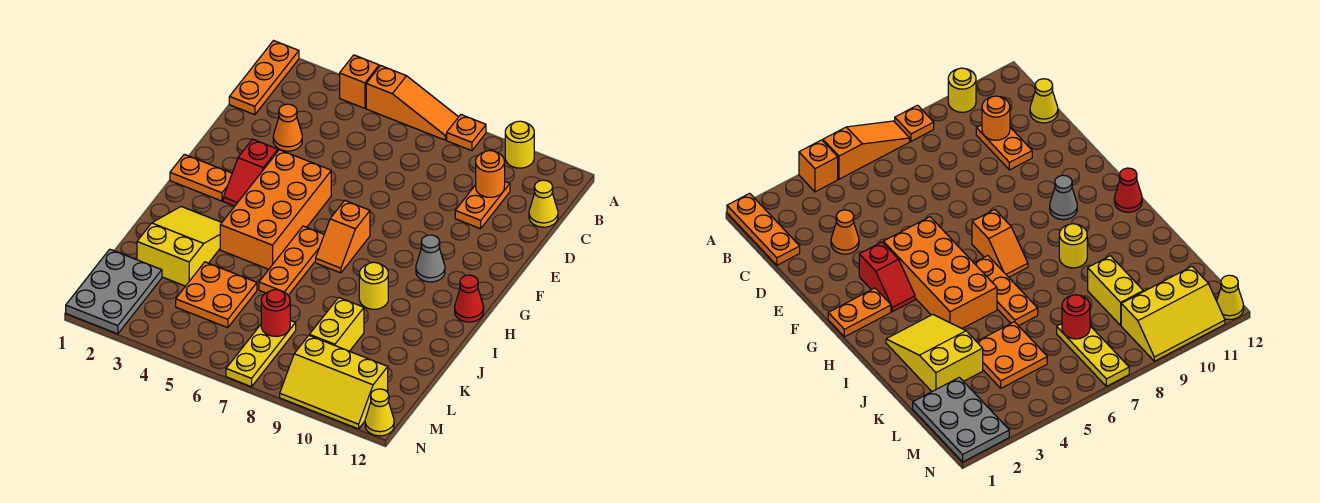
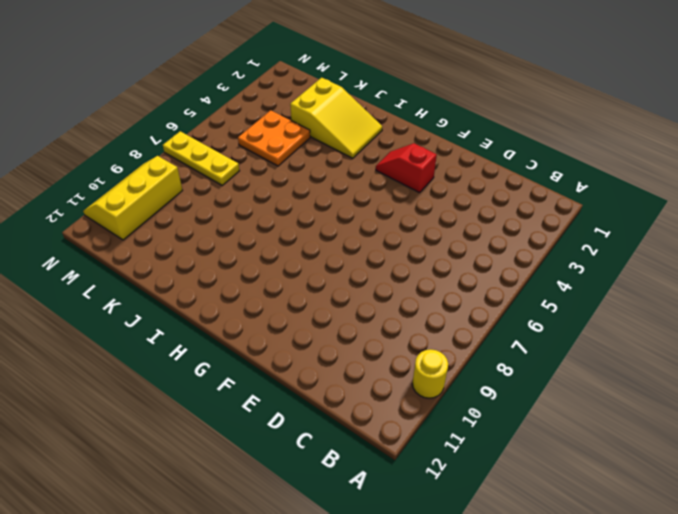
none -> orange plate A1:C1 level 1
none -> orange brick A4 level 1
none -> orange slope A5:A7 level 1 top 5

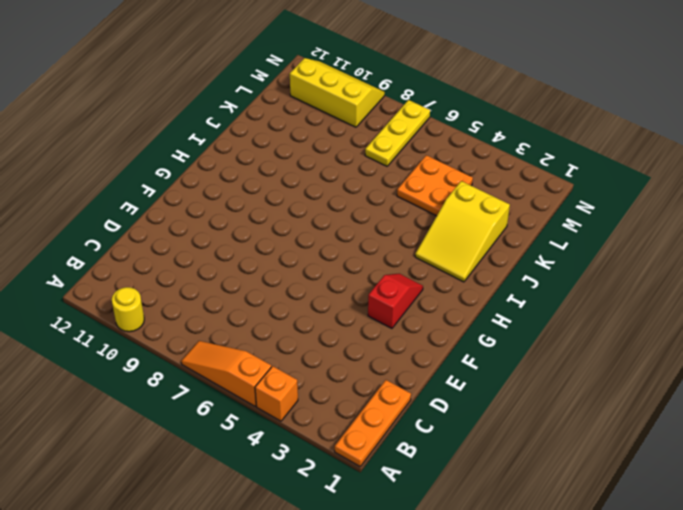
none -> orange plate A8 level 1
none -> orange plate C10:D10 level 1
none -> yellow cone C12 level 1

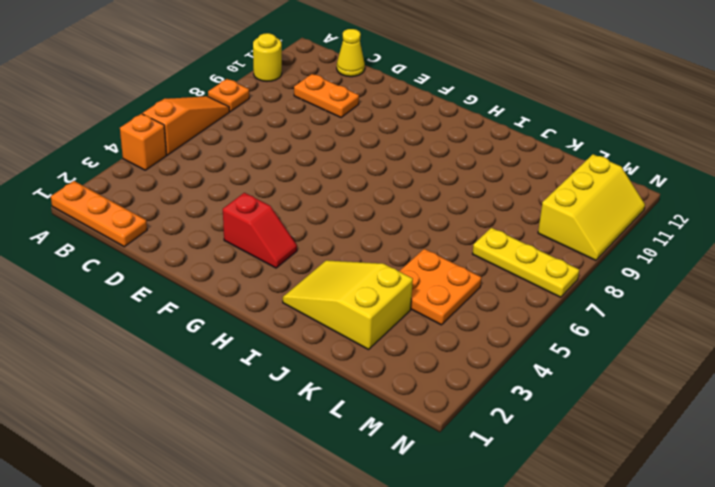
none -> orange cone D3 level 1
none -> orange brick F4:I5 level 1
none -> orange plate G1:G2 level 1

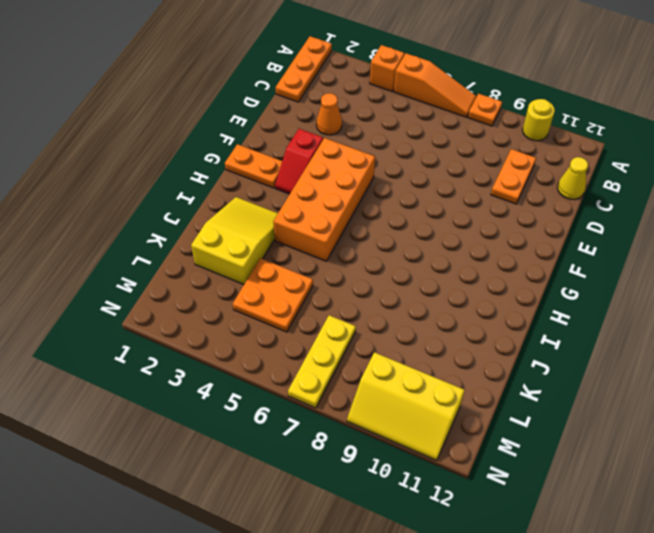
none -> orange slope G7:H7 level 1 top G
none -> grey cone G10 level 1
none -> orange plate H6:J6 level 1

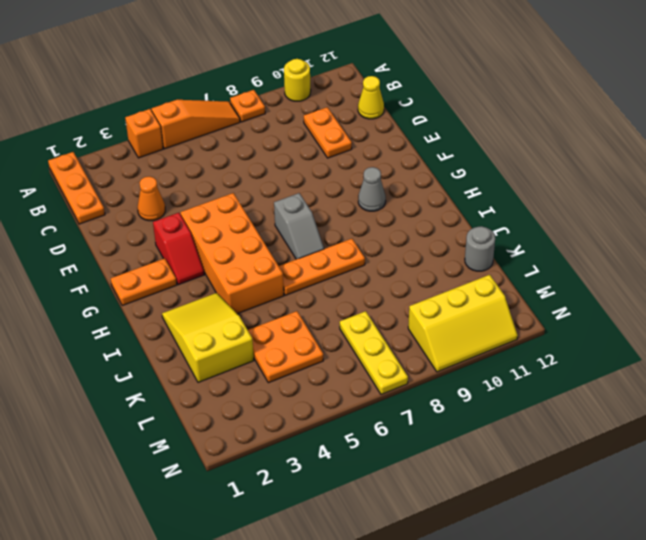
grey slope G7:H7 level 1 top G -> orange slope G7:H7 level 1 top G
orange plate I6:I8 level 1 -> orange plate H6:J6 level 1
grey round brick K12 level 1 -> none
none -> red cone H12 level 1
none -> yellow round brick I9 level 1
none -> yellow brick K9:L9 level 1

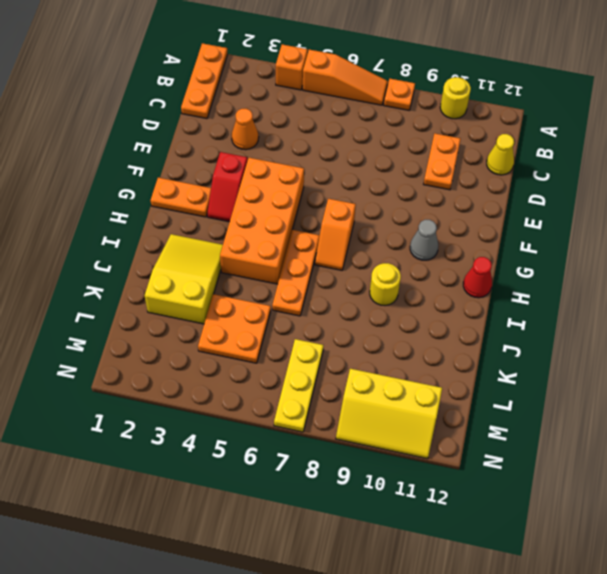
none -> yellow brick K9:L9 level 1
none -> grey plate L1:N2 level 1
none -> yellow cone N12 level 1

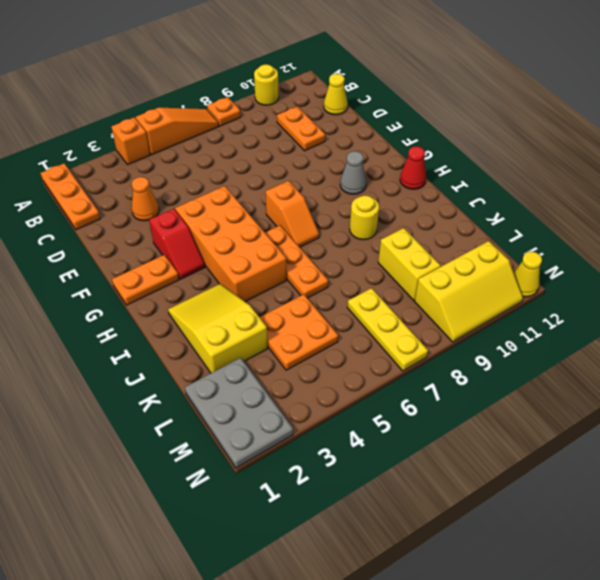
none -> orange round brick C10 level 2
none -> red round brick L7 level 2

